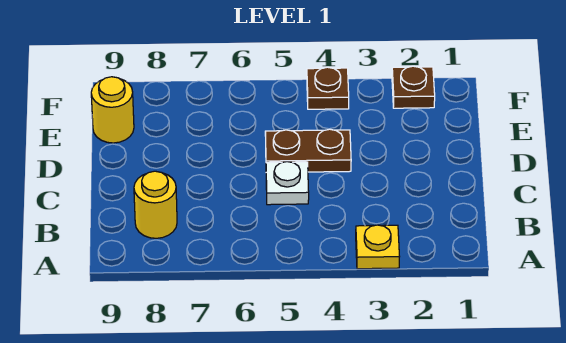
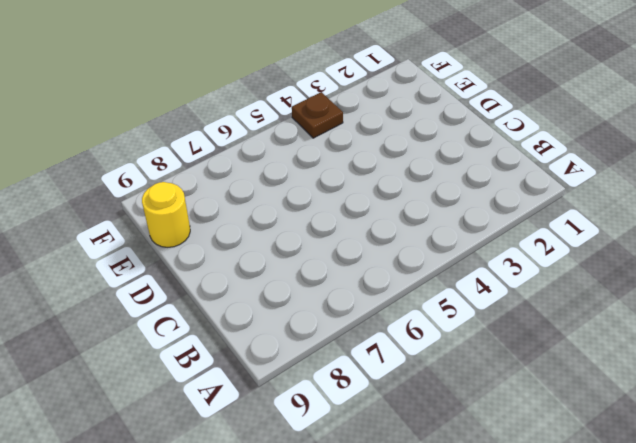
none -> yellow plate A3 level 1
none -> yellow round brick B8 level 1

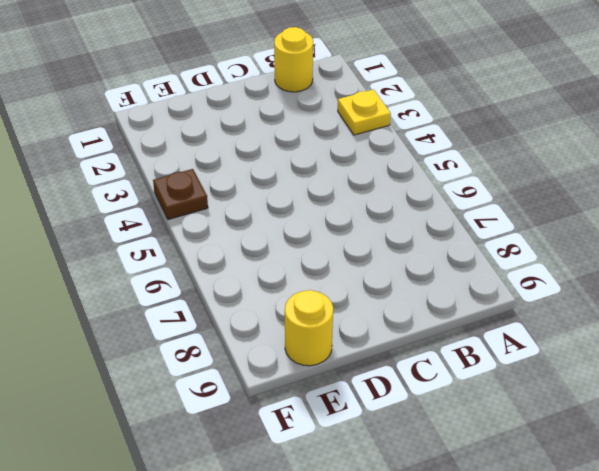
yellow round brick B1 level 1 -> yellow round brick B8 level 1
none -> white plate C5 level 1
none -> brown plate D4:D5 level 1

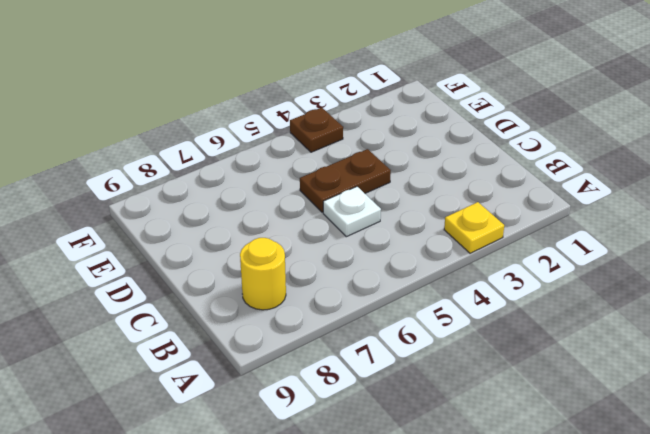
none -> yellow round brick E9 level 1
none -> brown plate F2 level 1

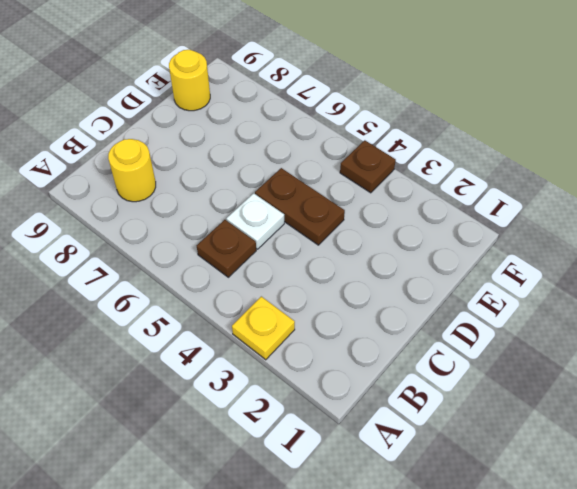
brown plate B5 level 1 -> brown plate F2 level 1

